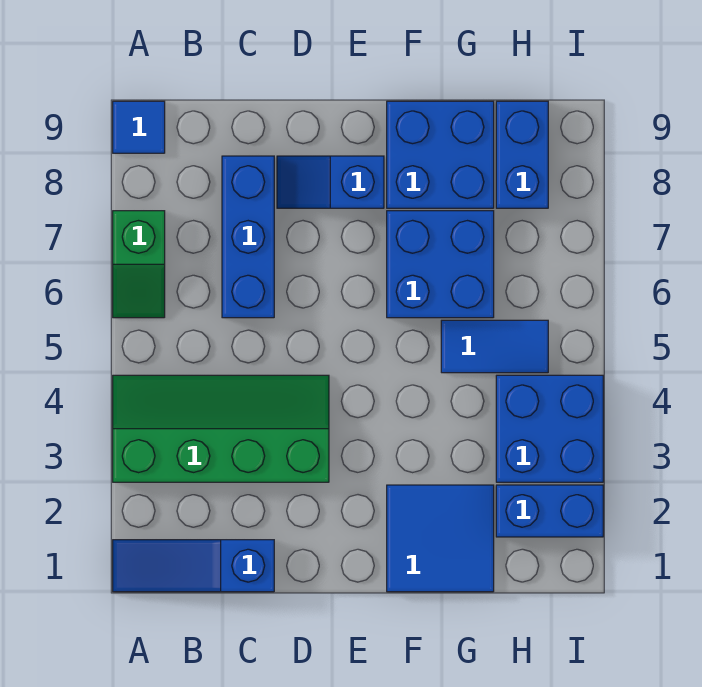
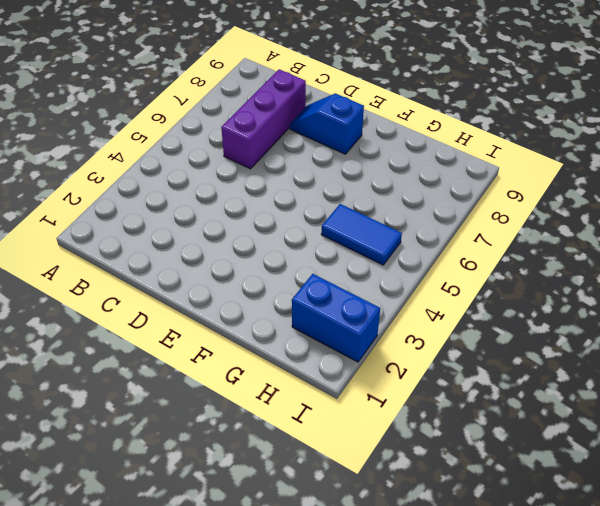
purple brick C6:C8 level 1 -> blue brick C6:C8 level 1
none -> blue slope A1:C1 level 1 top C
none -> green slope A3:D4 level 1 top 3
none -> green slope A6:A7 level 1 top 7

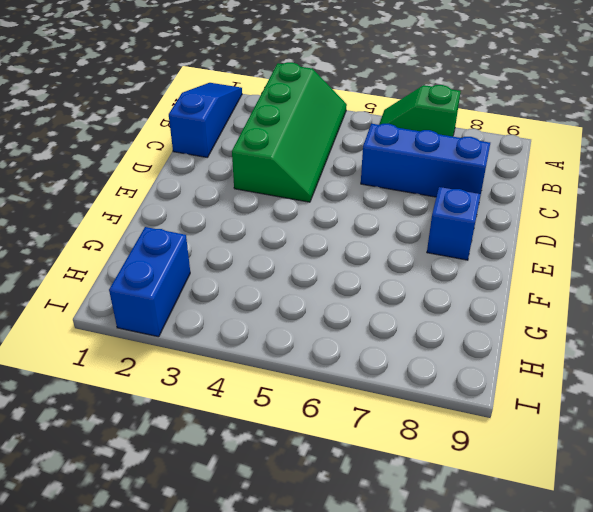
none -> blue tile A9 level 1
none -> blue tile F1:G2 level 1
none -> blue brick F6:G7 level 1

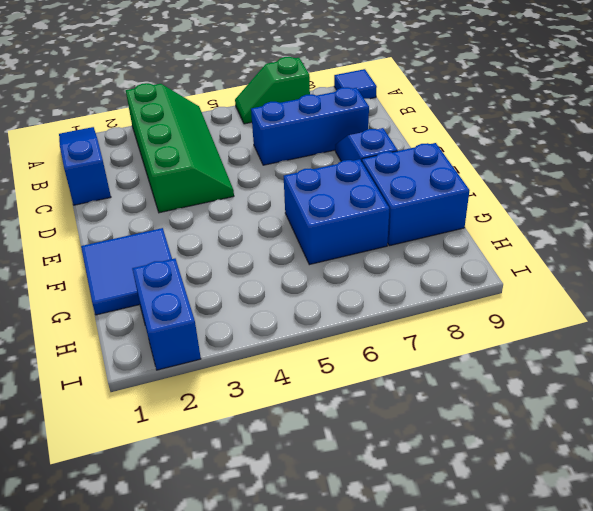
none -> blue tile G5:H5 level 1
none -> blue brick H3:I4 level 1
none -> blue brick H8:H9 level 1

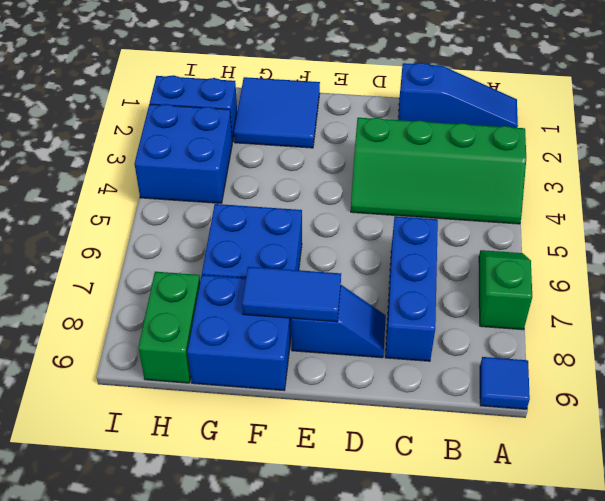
blue tile E8:F8 level 2 -> blue tile G5:H5 level 1
green brick H8:H9 level 1 -> blue brick H8:H9 level 1

